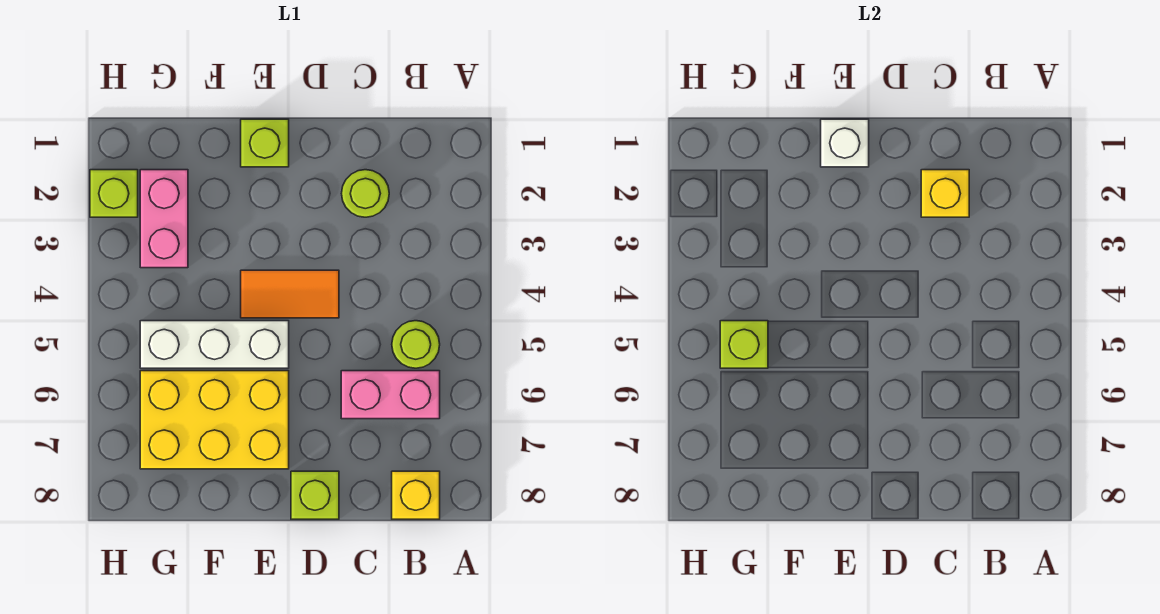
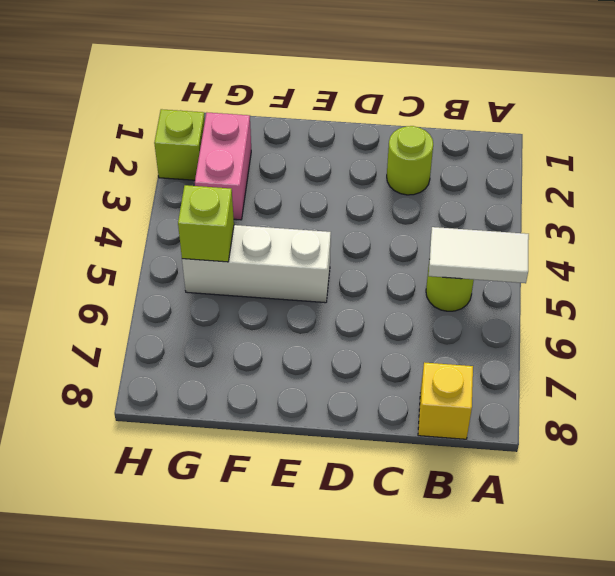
white tile A5:B5 level 2 -> none
none -> pink brick B6:C6 level 1
none -> orange tile D4:E4 level 1
none -> lime brick D8 level 1

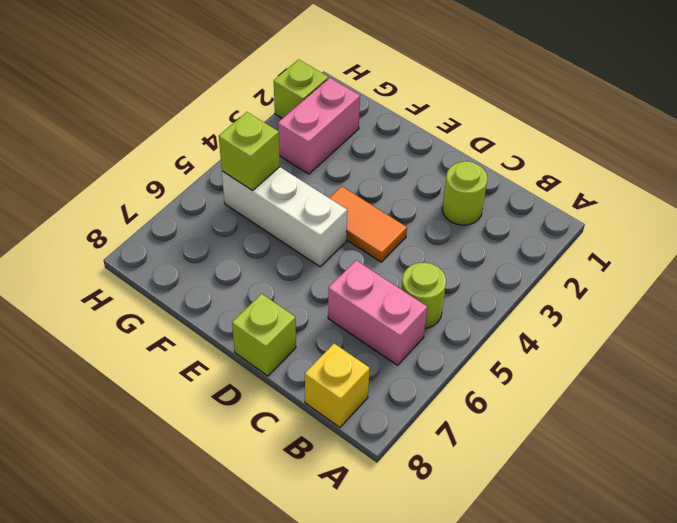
none -> lime brick E1 level 1
none -> yellow brick E6:G7 level 1
none -> yellow brick C2 level 2

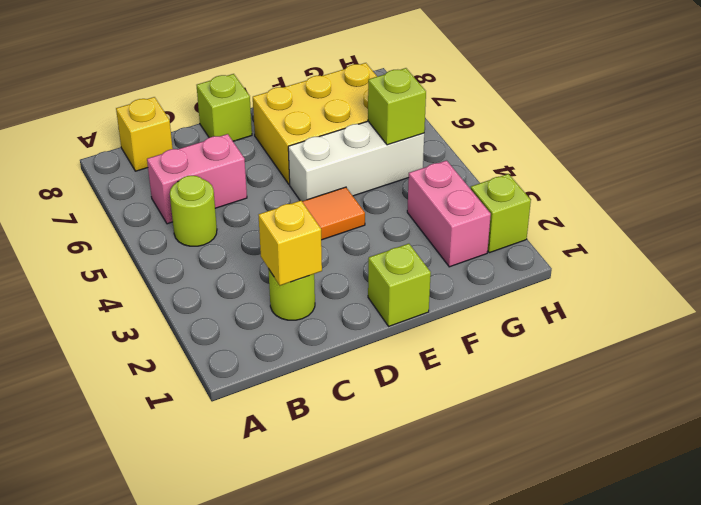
none -> white brick E1 level 2

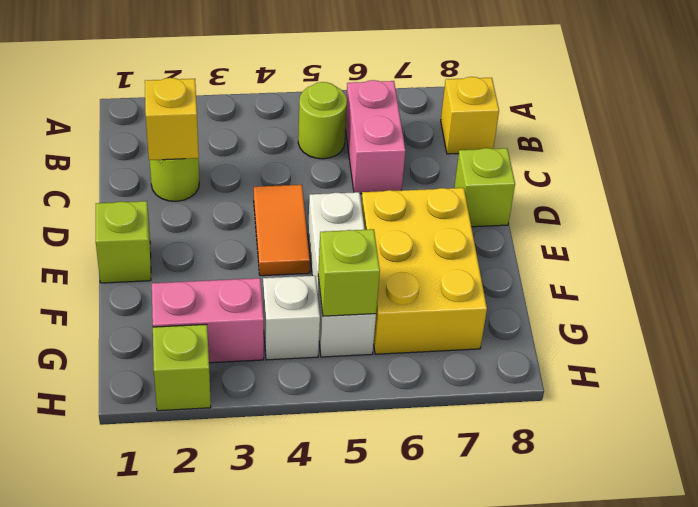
white brick G4 level 1 -> white brick E1 level 2

